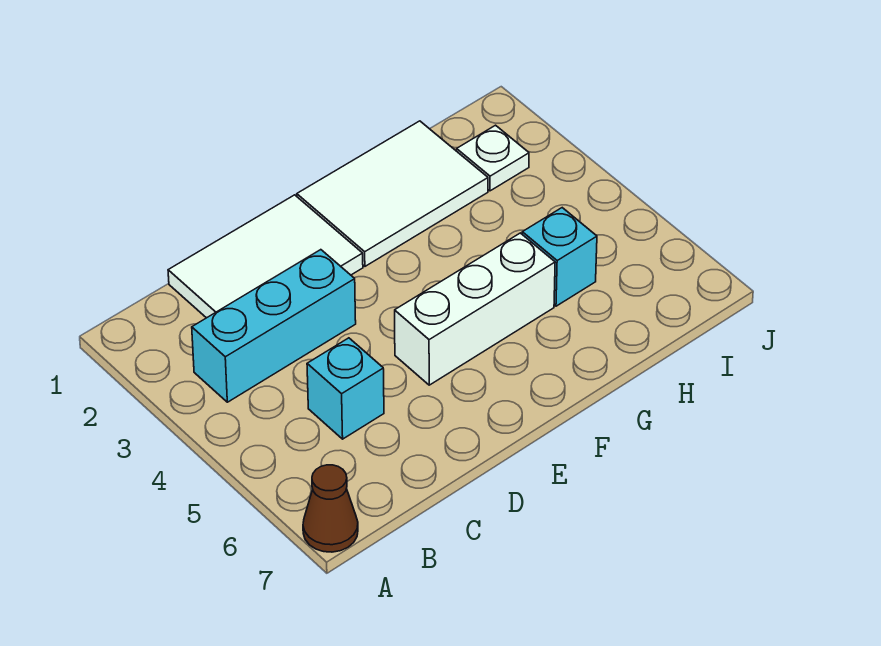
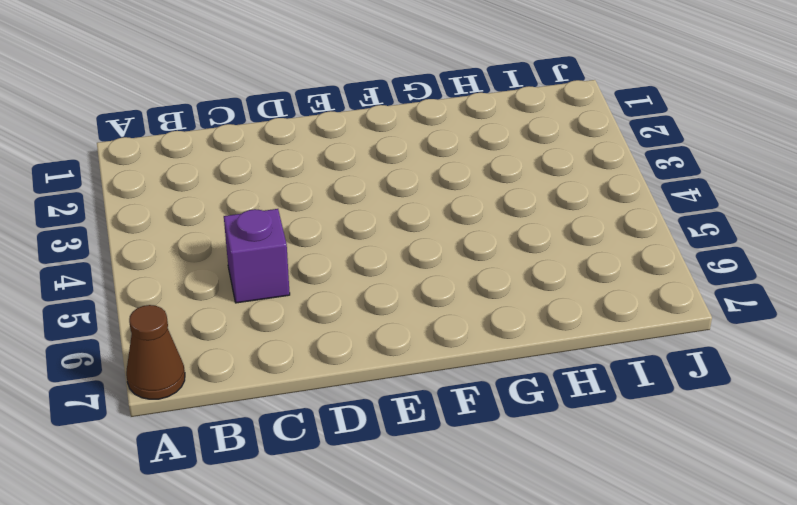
purple brick C5 level 1 -> cyan brick C5 level 1
none -> cyan brick B3:D3 level 1
none -> white tile C1:E2 level 1

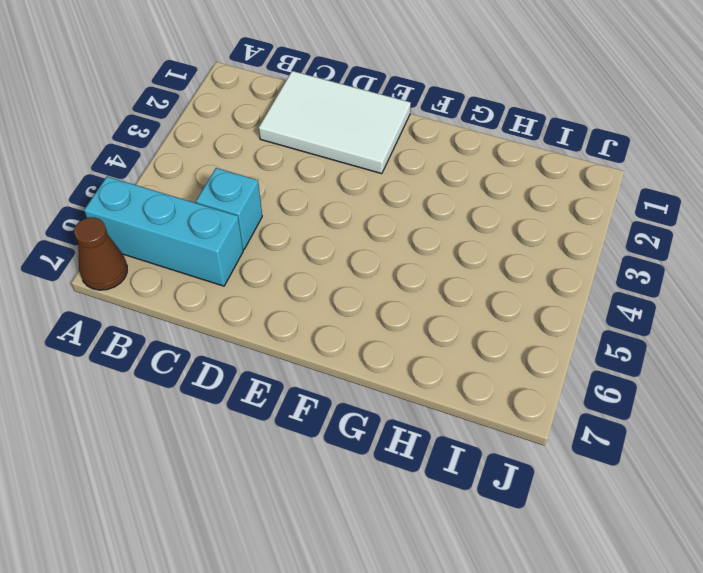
cyan brick A6:C6 level 1 -> cyan brick B3:D3 level 1
none -> white brick E5:G5 level 1
none -> white tile F1:H2 level 1

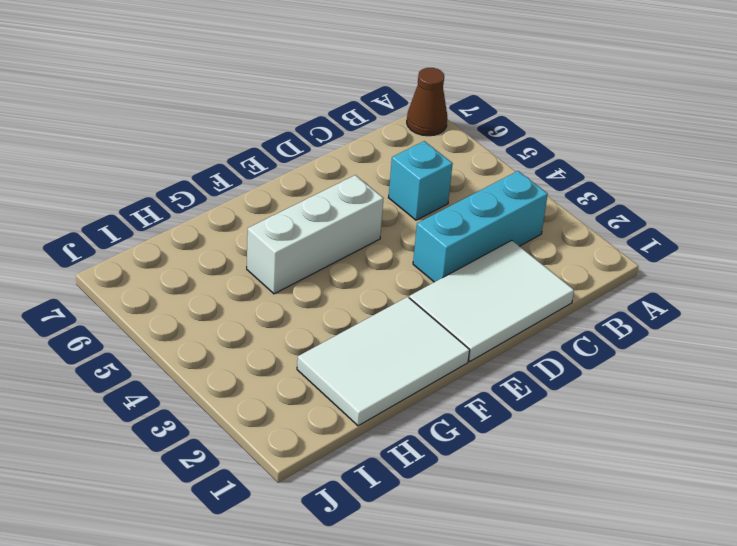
none -> cyan brick H5 level 1
none -> white plate I2 level 1

